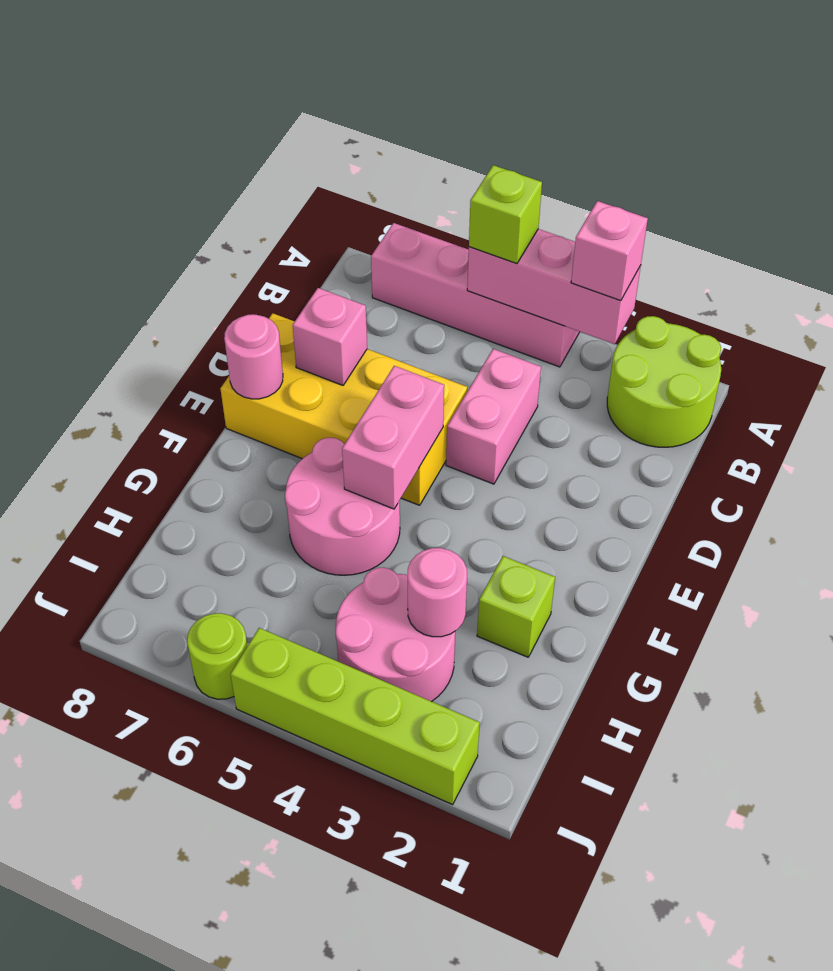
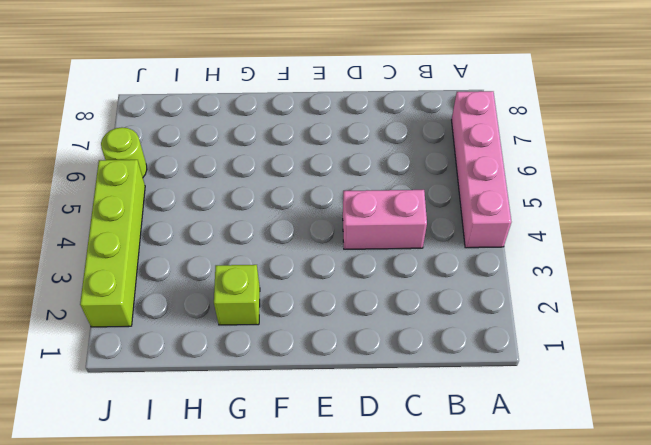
none -> lime round brick A1:B2 level 1
none -> yellow brick D5:E8 level 1
none -> pink round brick F5:G6 level 1

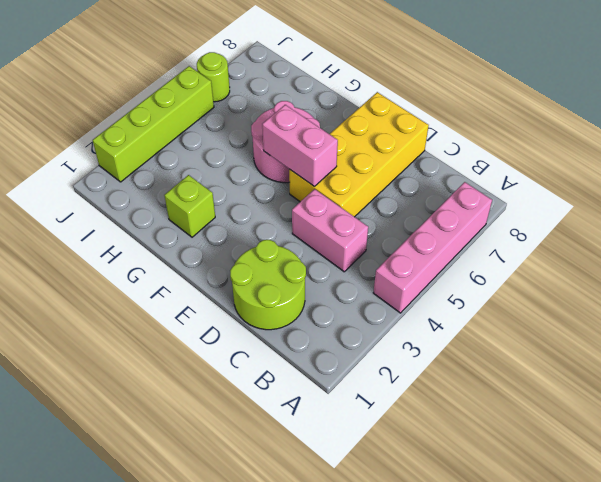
lime round brick C1:D2 level 1 -> lime round brick A1:B2 level 1
none -> pink round brick H3:I4 level 1
none -> pink brick A3:A5 level 2
none -> pink brick D7 level 2

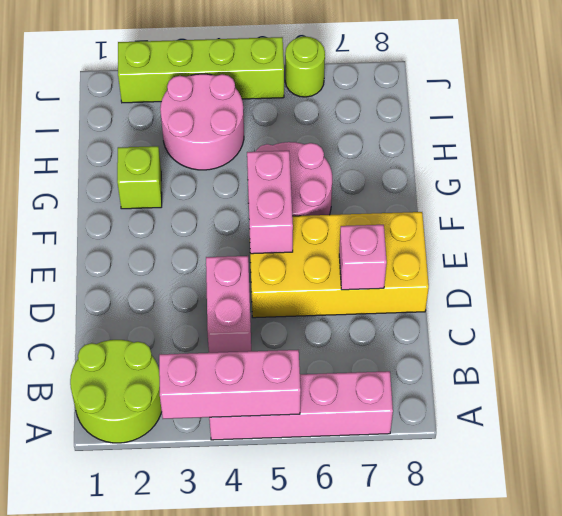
none -> pink round brick E8 level 2
none -> pink round brick H3 level 2
none -> pink brick A3 level 3

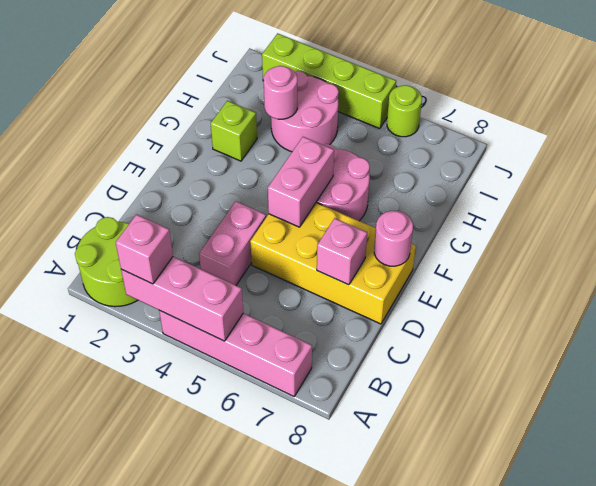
none -> lime brick A5 level 3

